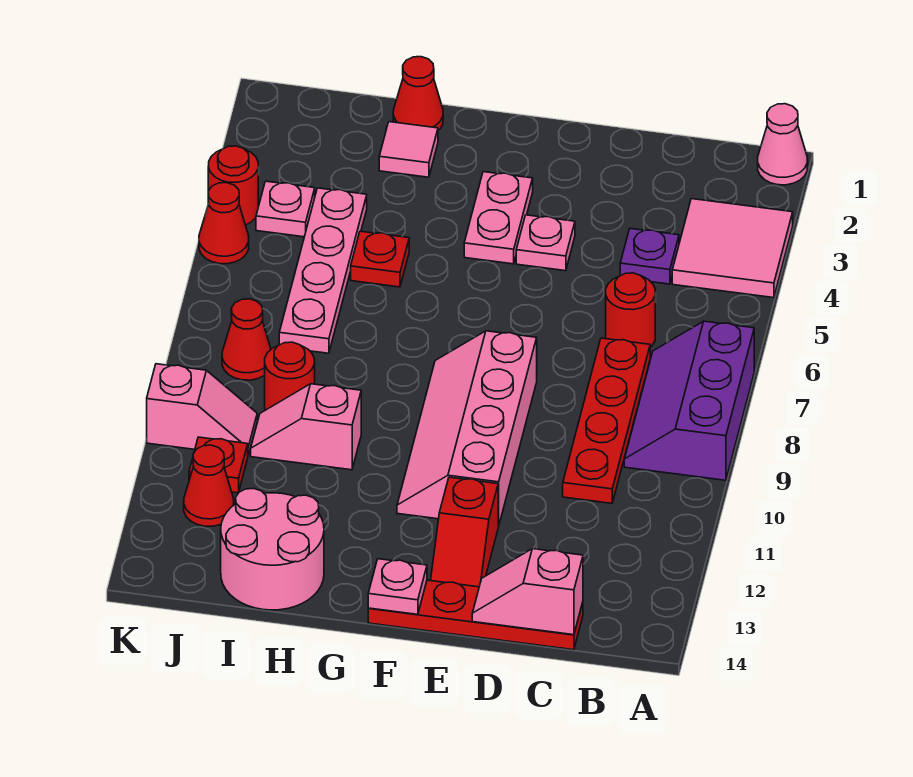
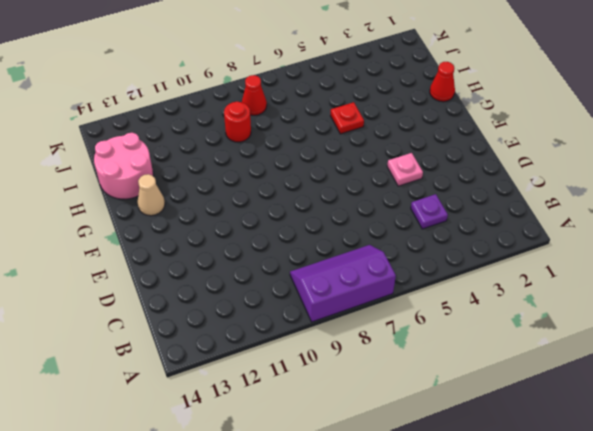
tan cone G13 level 1 -> none
none -> pink cone A1 level 1
none -> pink tile A3:B4 level 1
none -> red round brick C6 level 1

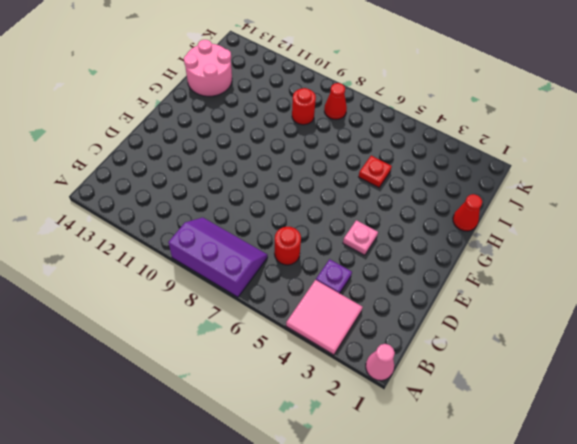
none -> red plate C7:C10 level 1
none -> red plate C14:F14 level 1
none -> pink slope E8:F11 level 1 top E

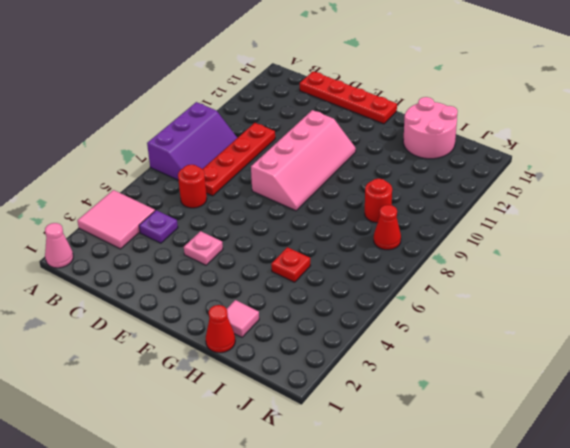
none -> red slope E12:E13 level 1 top 12
none -> pink plate F3:F4 level 1
none -> pink slope H10:I10 level 1 top H

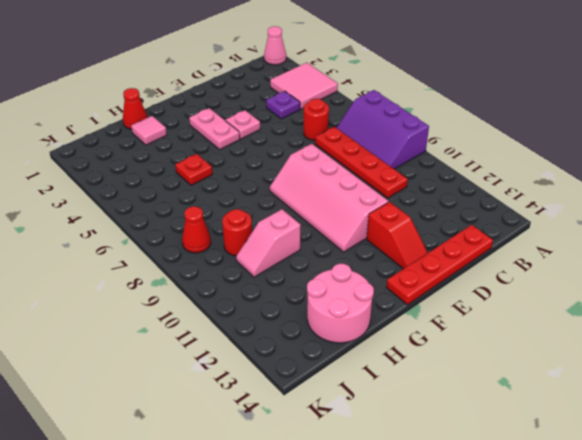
none -> pink plate I4:I7 level 1
none -> pink plate J4 level 1
none -> pink slope J10:K10 level 1 top K

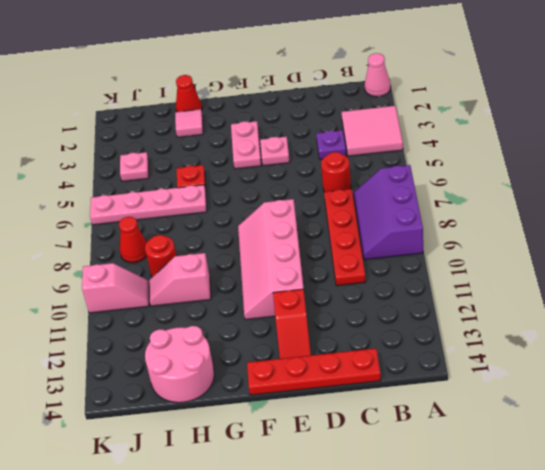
pink plate H6:K6 level 1 -> pink plate I4:I7 level 1
none -> red plate J11 level 1
none -> red cone J12 level 1
none -> red round brick K4 level 1

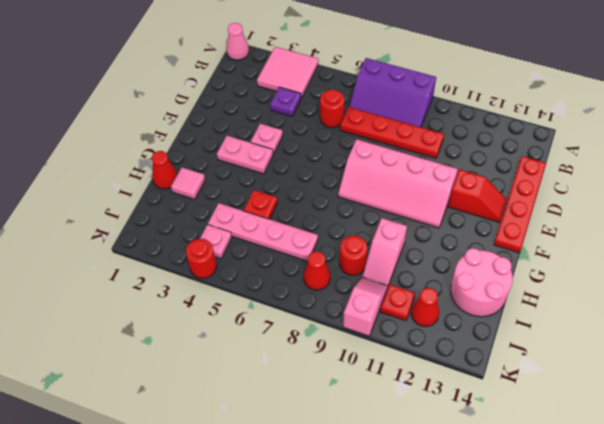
none -> red cone K5 level 1
none -> pink slope C14:D14 level 2 top C
none -> pink plate F14 level 2

